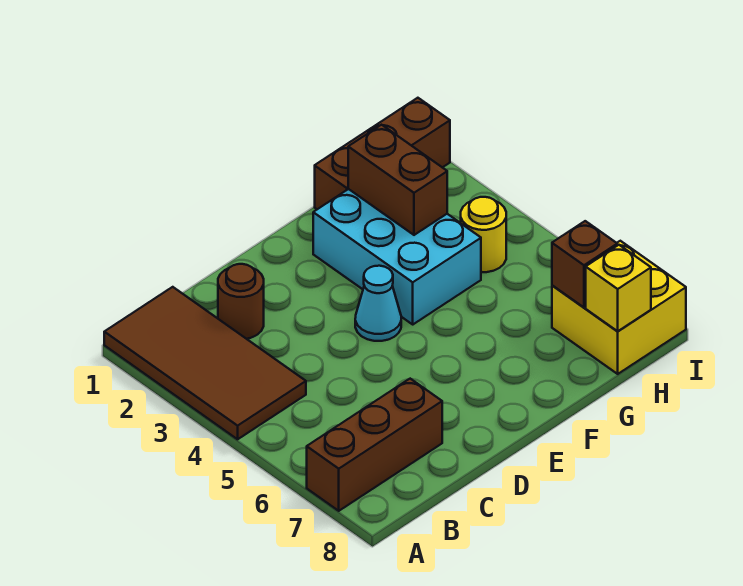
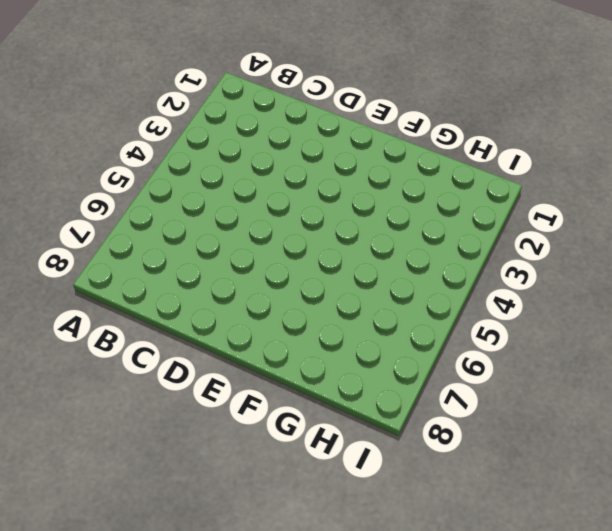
none -> brown tile A1:B4 level 1
none -> brown brick A7:C7 level 1

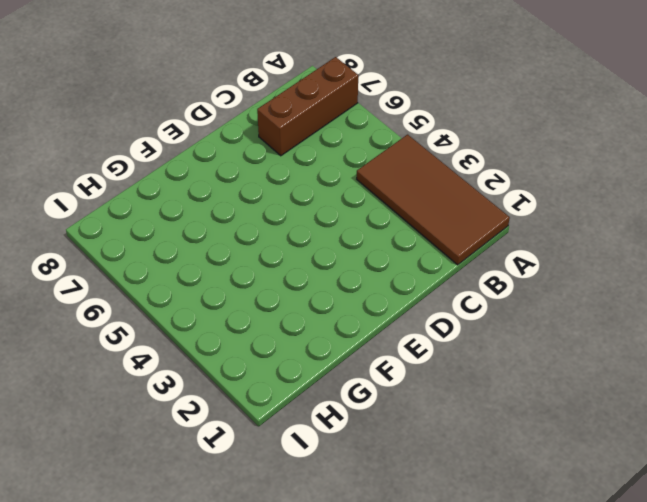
none -> brown round brick C2 level 1
none -> cyan cone E4 level 1

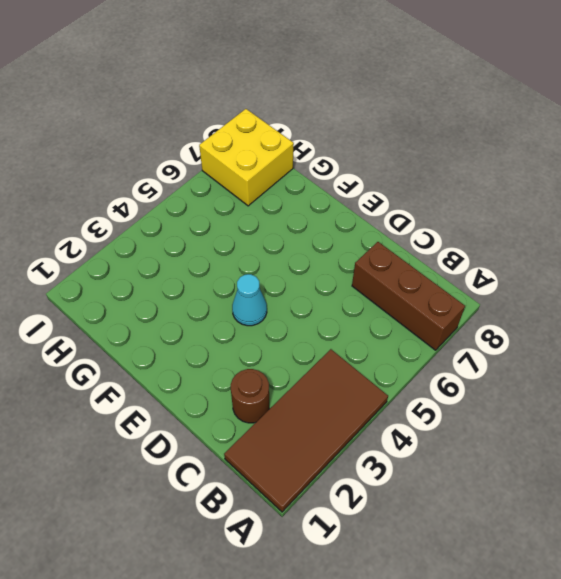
none -> cyan brick F2:G4 level 1
none -> brown brick G1:I1 level 1

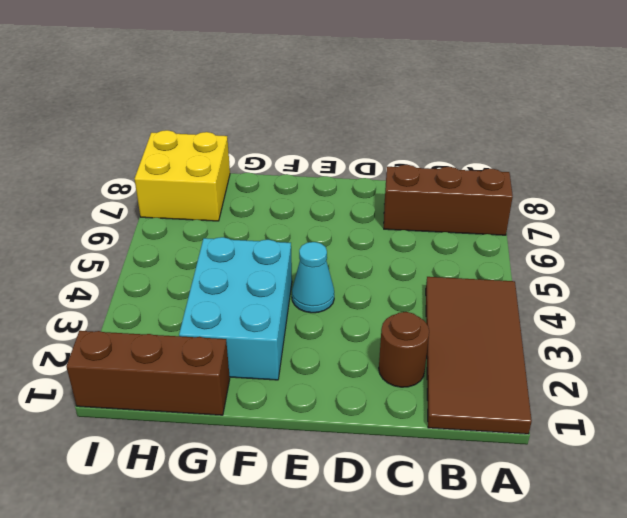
none -> yellow round brick H4 level 1
none -> brown brick G2:G3 level 2

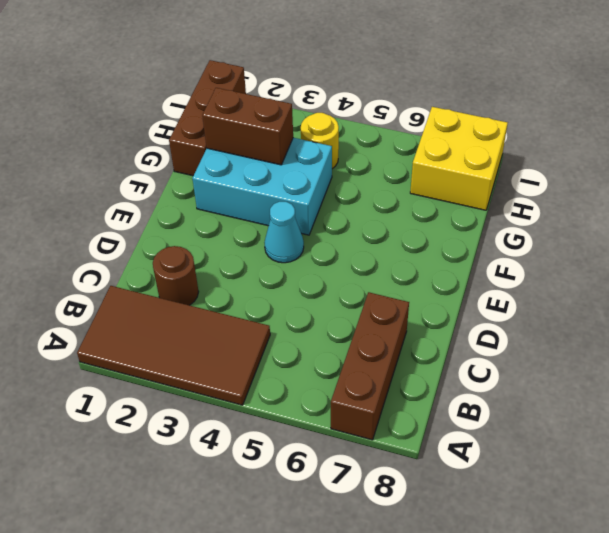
none -> brown brick H7 level 2
none -> yellow brick H8 level 2

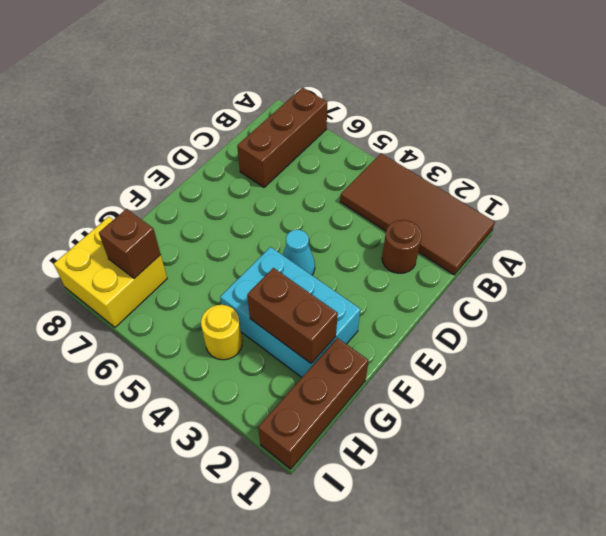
none -> yellow brick H8 level 2

